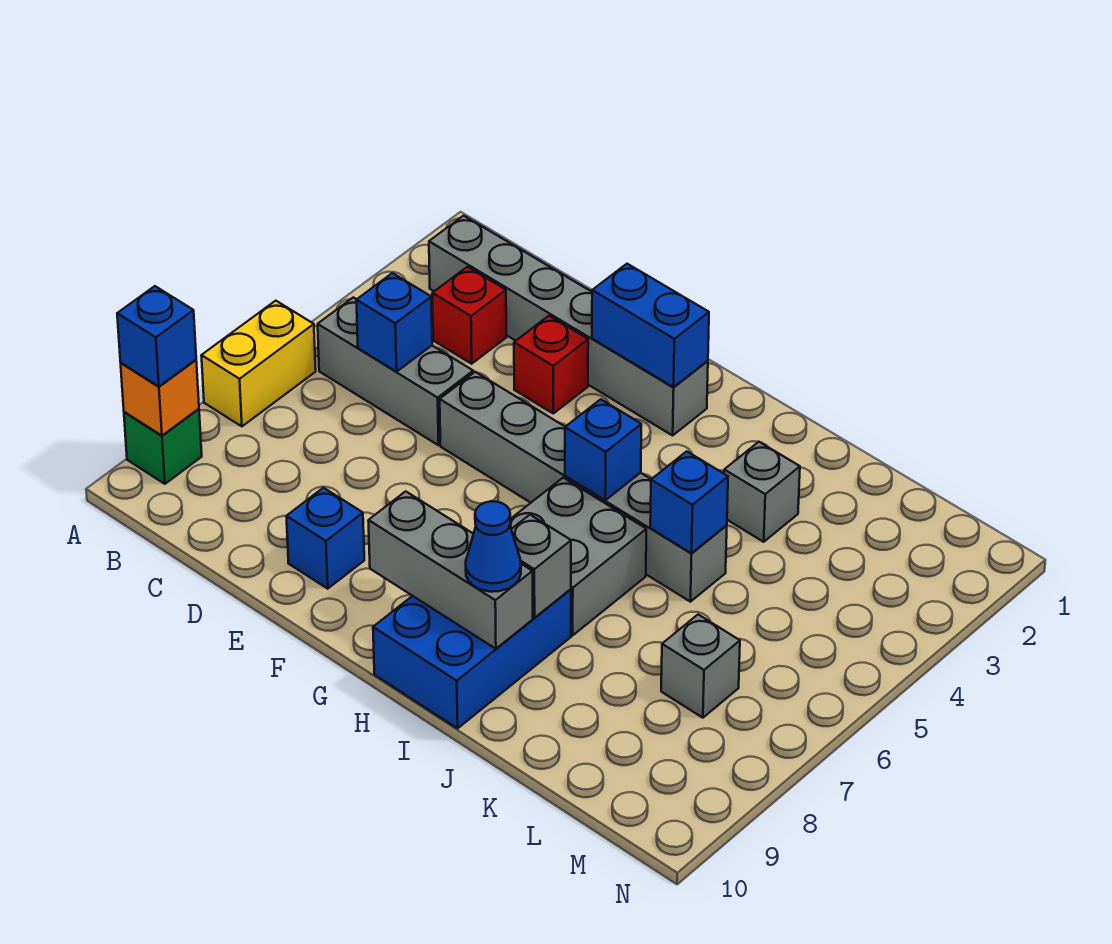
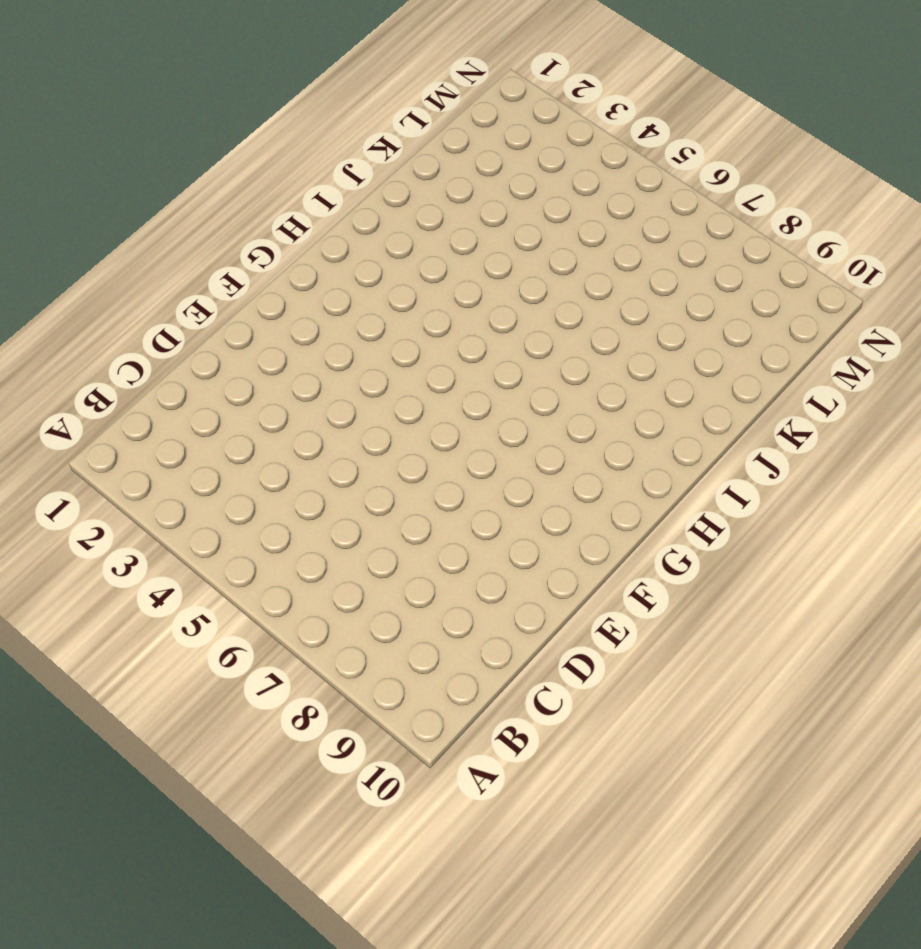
none -> yellow brick A6:A7 level 1
none -> green brick A9 level 1
none -> grey brick B2:G2 level 1

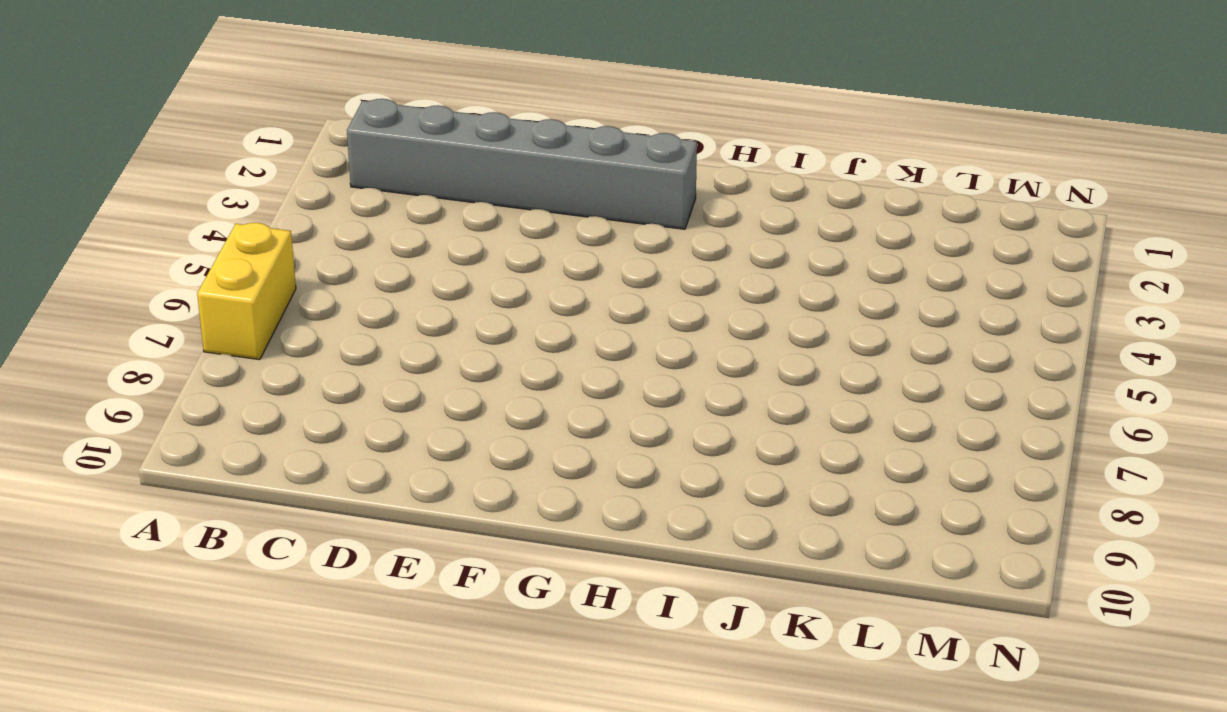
none -> green brick A9 level 1
none -> grey brick B5:D5 level 1
none -> red brick C3 level 1

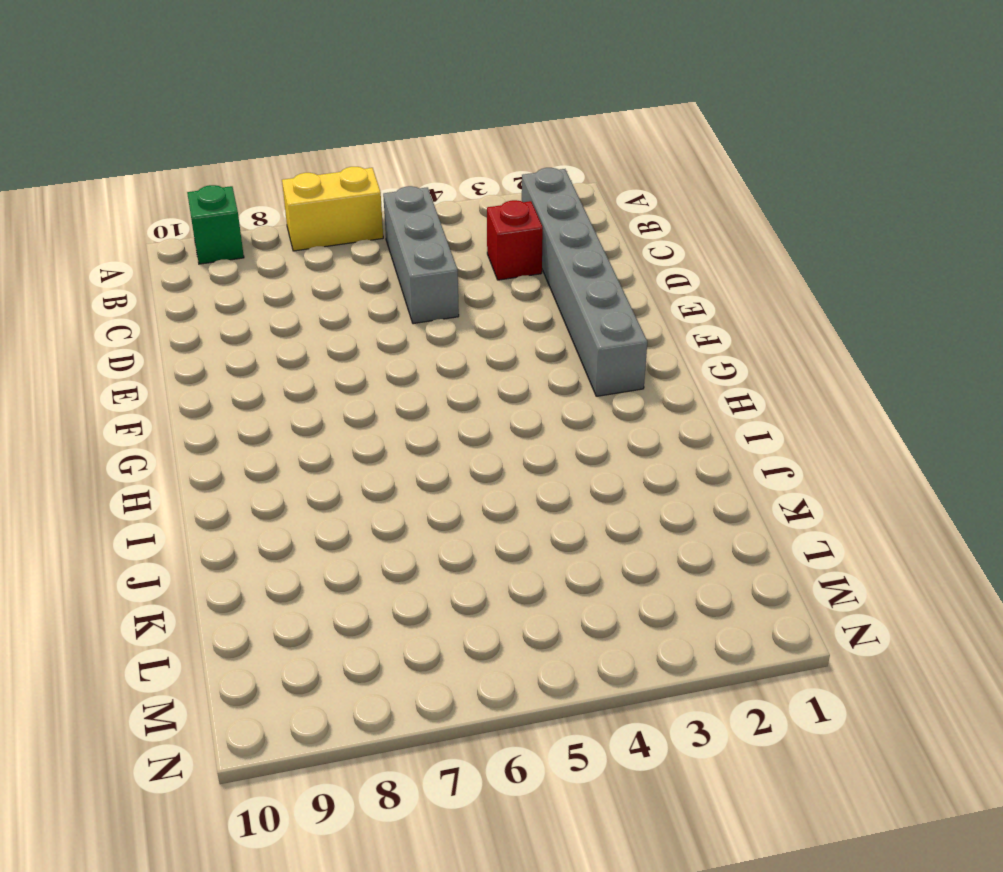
none -> red brick E3 level 1
none -> grey brick E5:J5 level 1
none -> blue brick E9 level 1

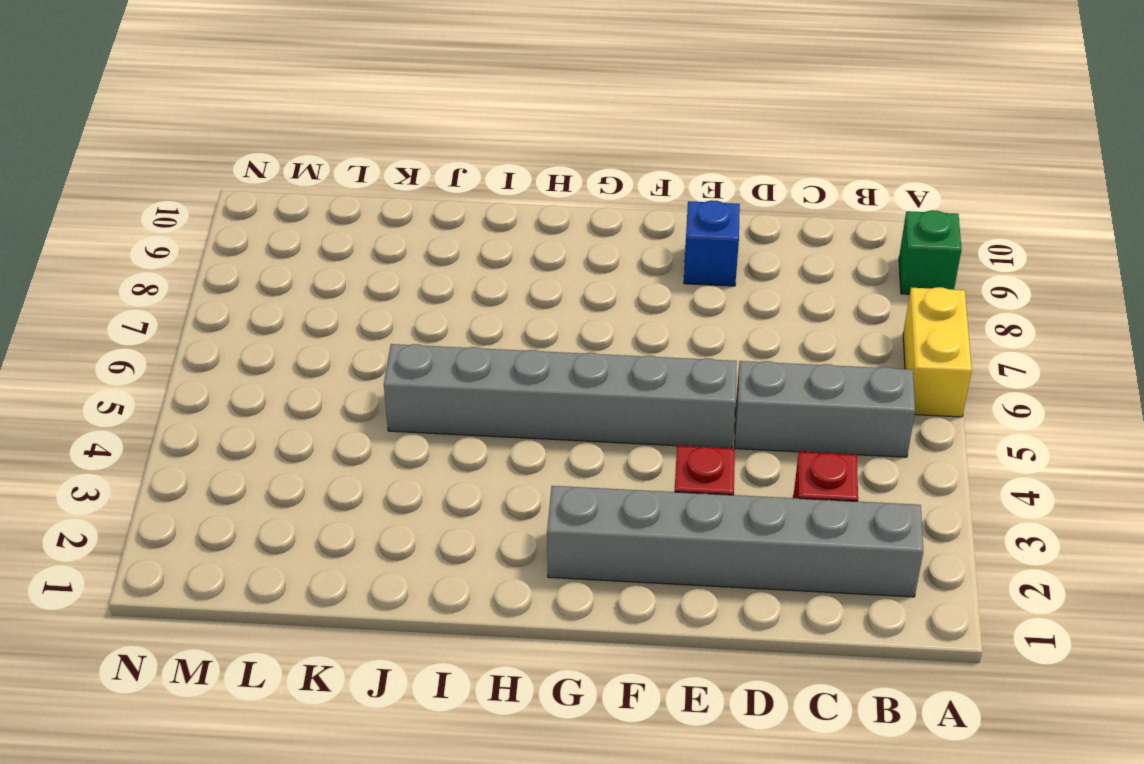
none -> grey brick H6:I7 level 1
none -> blue brick H8:I10 level 1
none -> grey brick J3 level 1

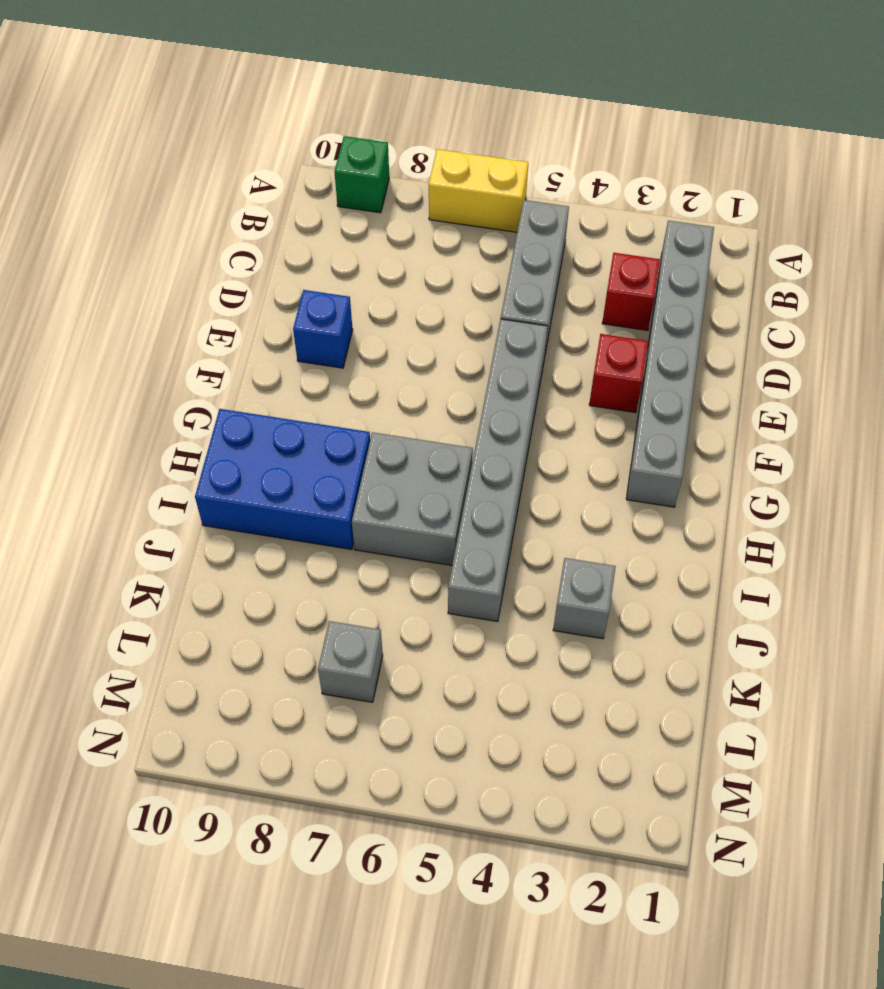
none -> orange brick A9 level 2
none -> blue brick C5 level 2
none -> blue brick F2:G2 level 2

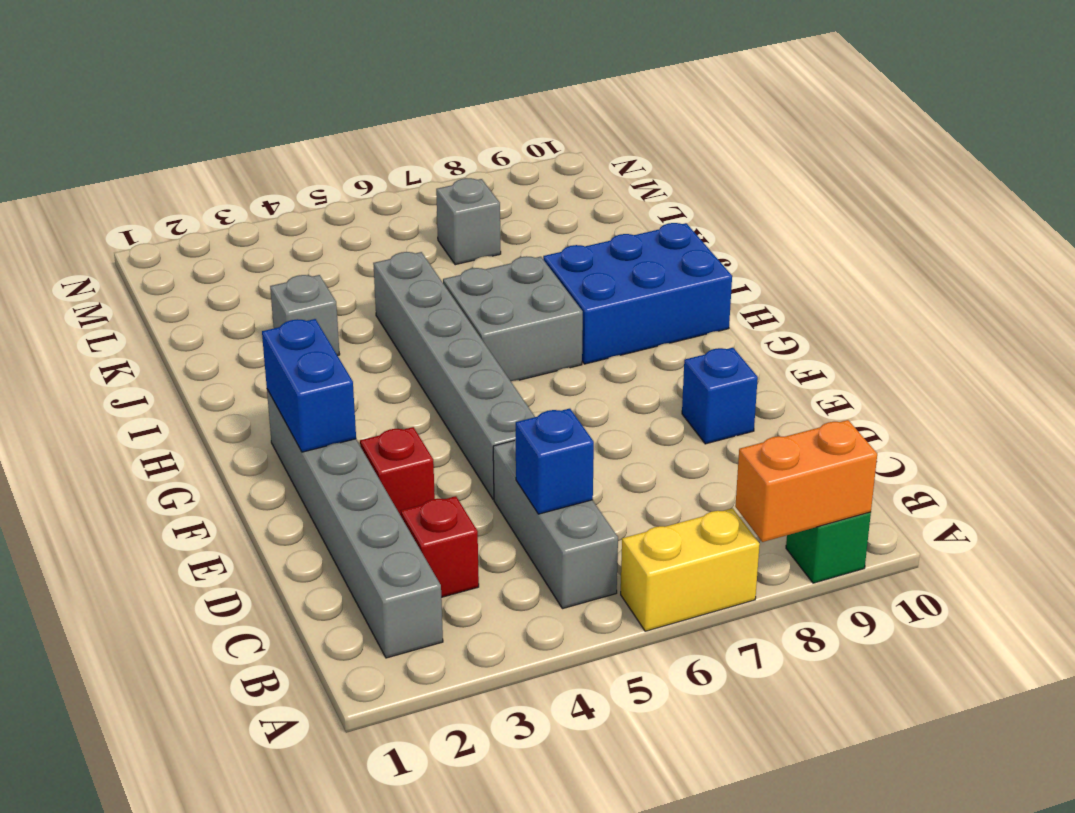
orange brick A8:A9 level 2 -> orange brick A9 level 2
none -> grey brick G9:I9 level 2
none -> blue brick H5 level 2
none -> grey brick I8 level 2

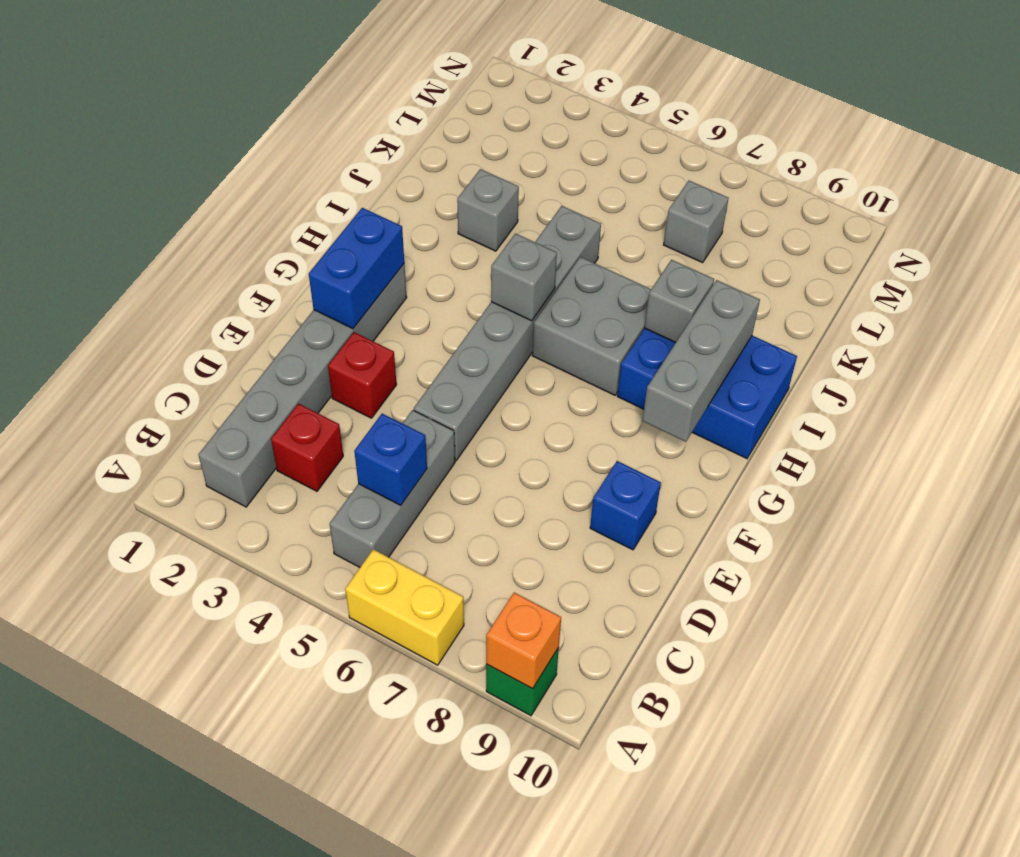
grey brick H5 level 2 -> blue brick H5 level 2
none -> blue brick J5 level 2
none -> blue brick A9 level 3
none -> blue cone I9 level 3

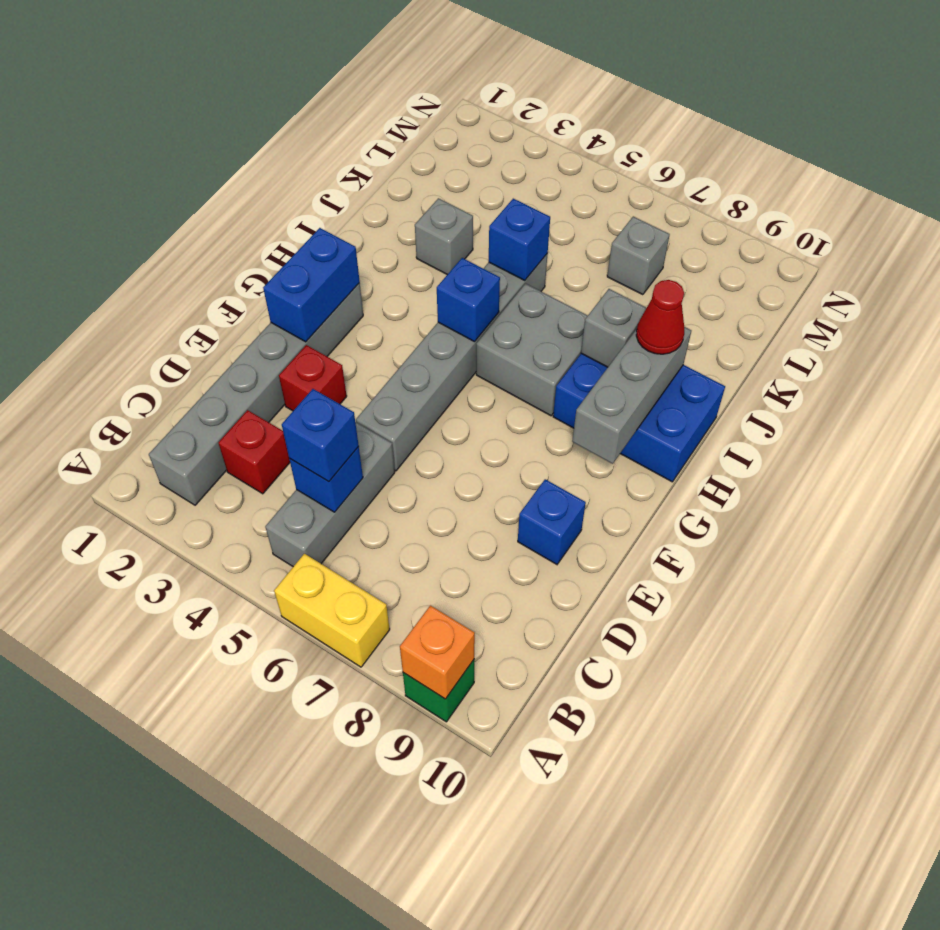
blue brick C5 level 3 -> blue brick A9 level 3
red cone I9 level 3 -> blue cone I9 level 3

